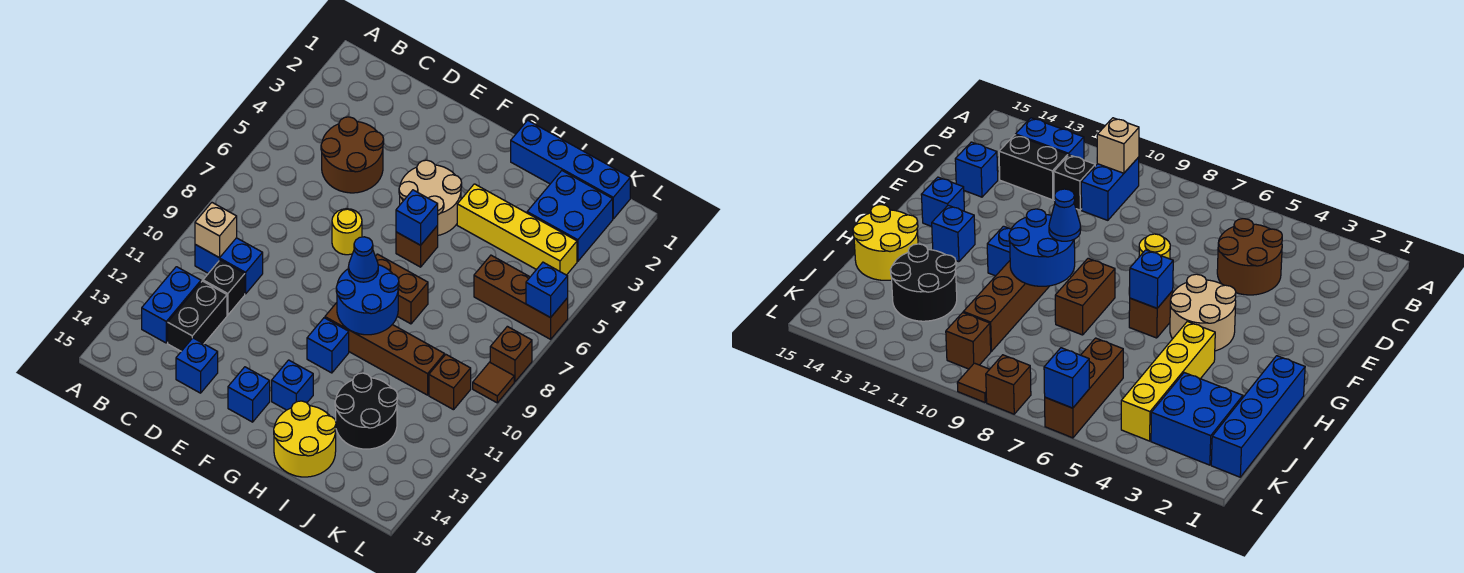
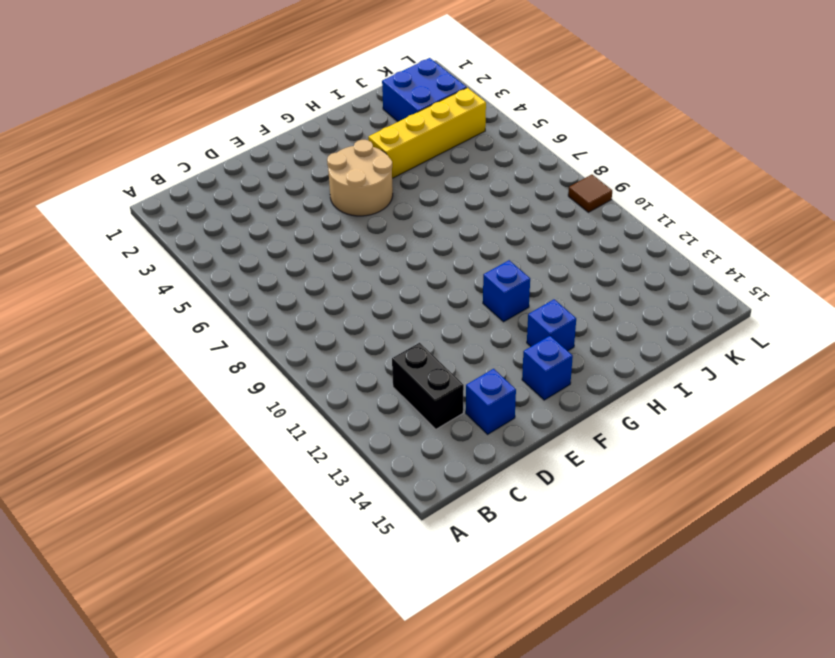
none -> blue brick B10:C10 level 1
none -> blue brick B12:B13 level 1
none -> brown round brick C4:D5 level 1

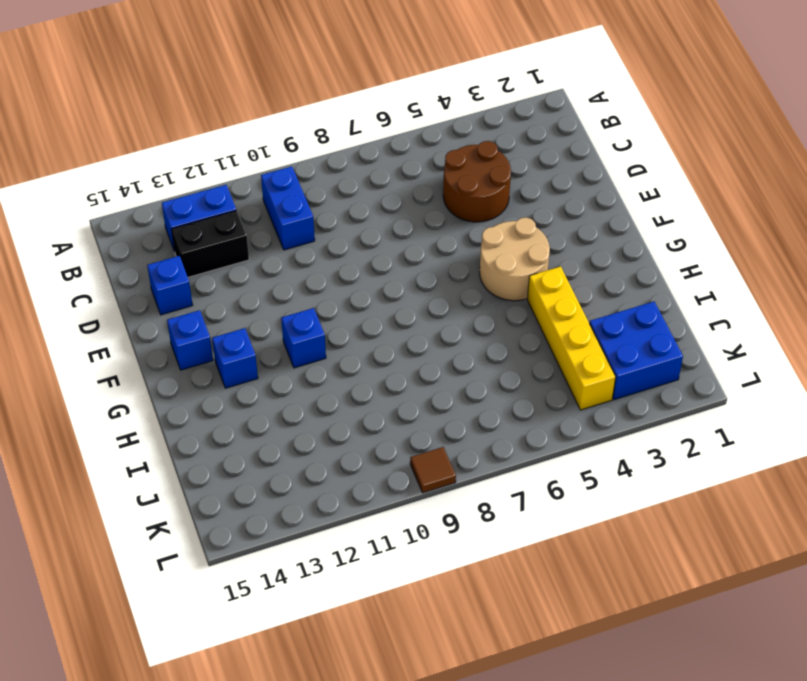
none -> black brick C11 level 1
none -> yellow round brick E7 level 1
none -> brown brick G6 level 1

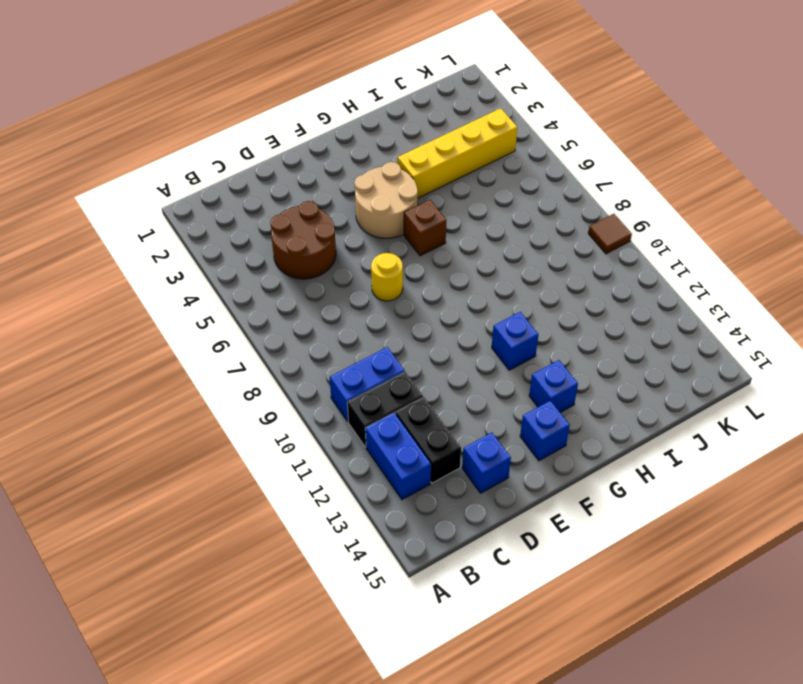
black brick B11:C11 level 1 -> black brick C11 level 1
none -> brown brick G8:H8 level 1
none -> brown brick G10:J10 level 1
none -> blue brick H1:K1 level 1

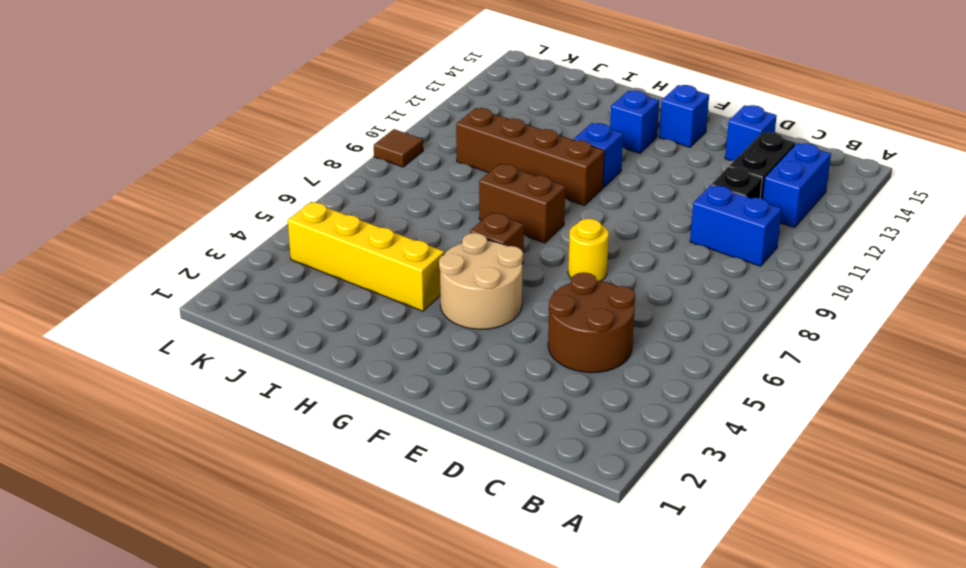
none -> blue brick H1:K1 level 1
none -> yellow round brick H14:I15 level 1
none -> black round brick I12:J13 level 1

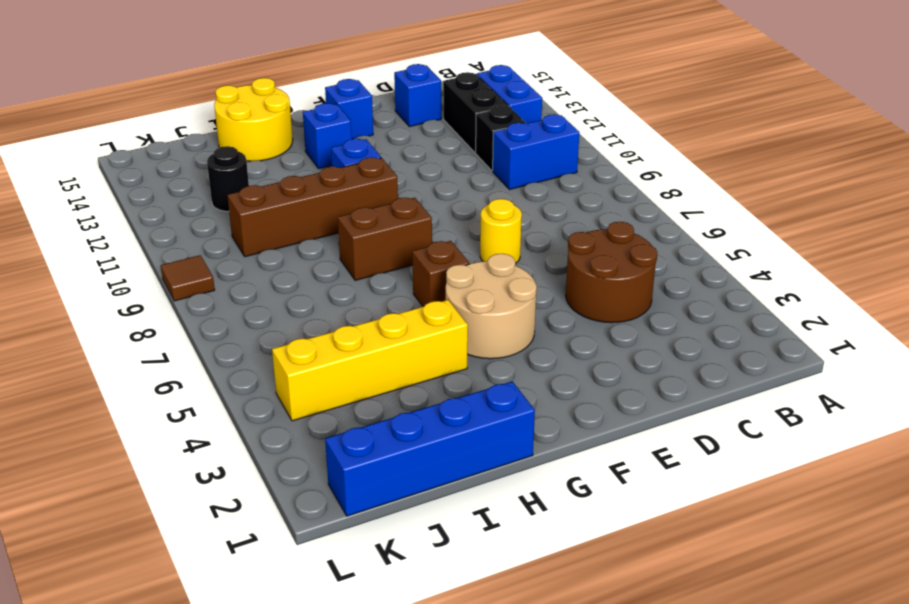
black round brick J12 level 1 -> black round brick I12:J13 level 1
none -> blue brick J2:K3 level 1
none -> brown brick J6:L6 level 1
none -> brown brick K10 level 1

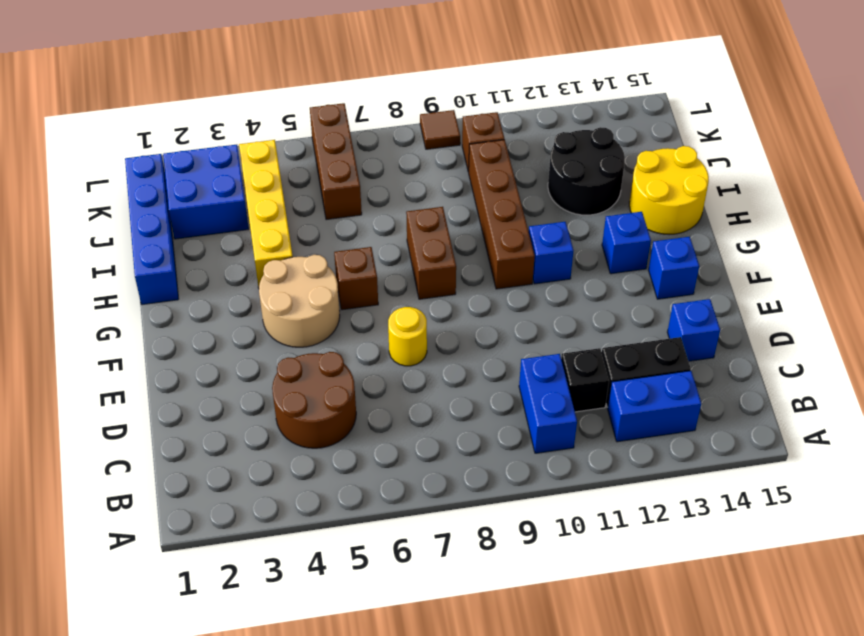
none -> brown brick L8 level 1
none -> tan brick B10 level 2
none -> blue brick G6 level 2

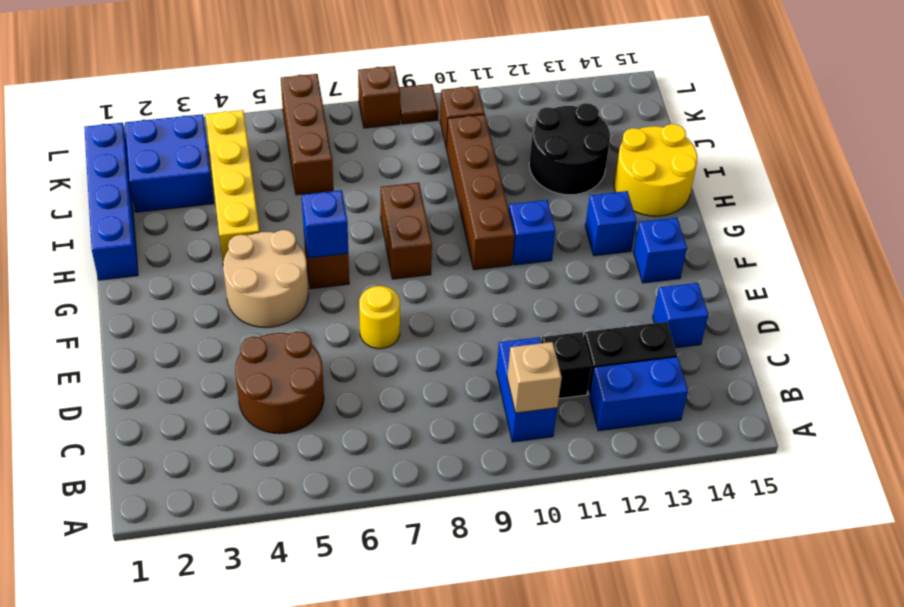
none -> blue round brick G9:H10 level 2
none -> blue brick L6 level 2
none -> blue cone G9 level 3

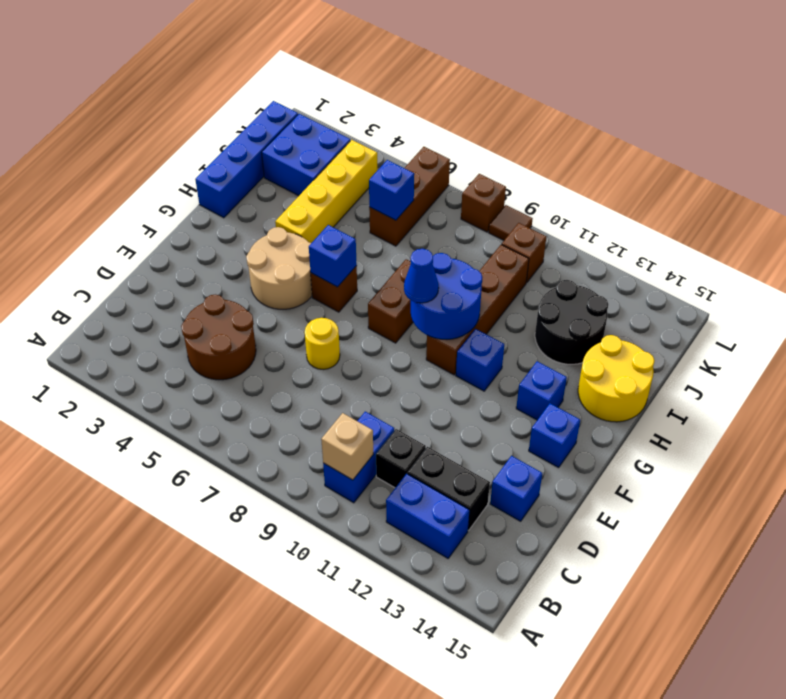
blue brick J6 level 2 -> blue brick L6 level 2

